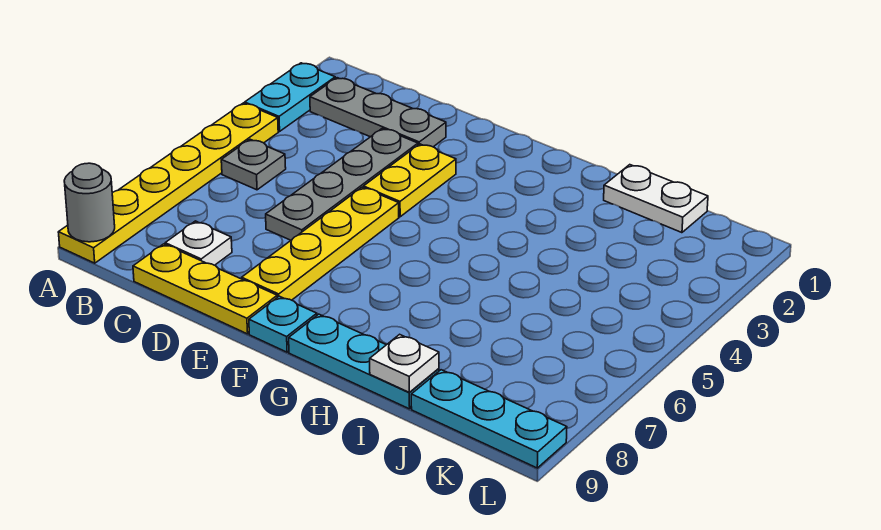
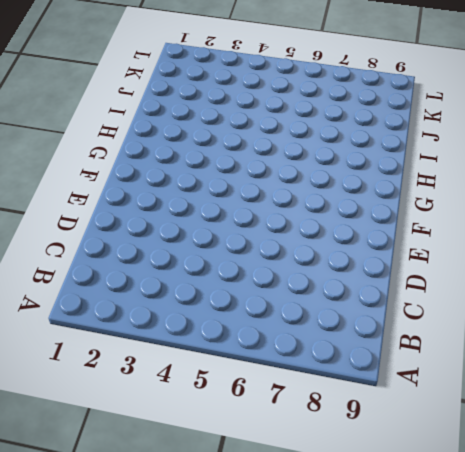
none -> cyan plate A2:A3 level 1
none -> yellow plate A4:A9 level 1
none -> grey plate B2:D2 level 1

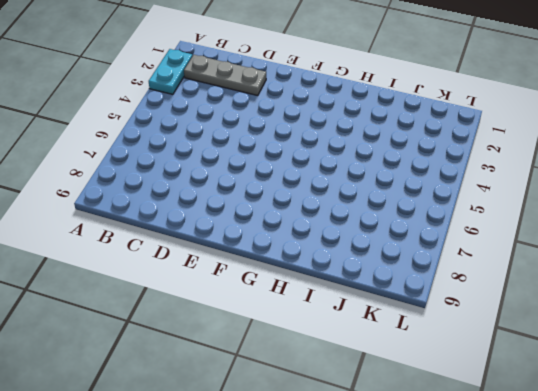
none -> yellow plate A4:A9 level 1
none -> grey plate B5 level 1
none -> white plate C8 level 1

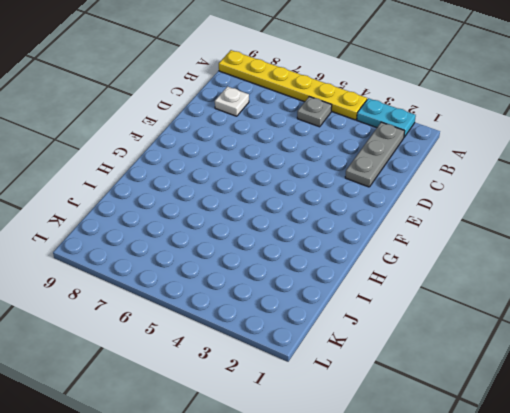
none -> yellow plate C9:E9 level 1
none -> grey plate D3:D6 level 1
none -> yellow plate E3:E4 level 1

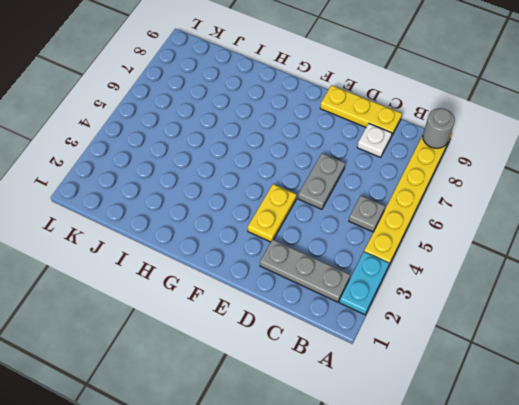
grey plate D5:D6 level 1 -> grey plate D3:D6 level 1
none -> yellow plate E5:E8 level 1
none -> cyan plate F9 level 1
none -> cyan plate G9:I9 level 1

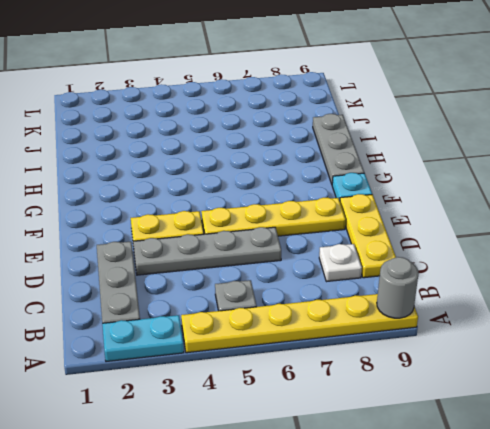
grey plate G9:I9 level 1 -> cyan plate G9:I9 level 1
none -> white plate I1:J1 level 1
none -> cyan plate J9:L9 level 1
none -> white plate I9 level 2

